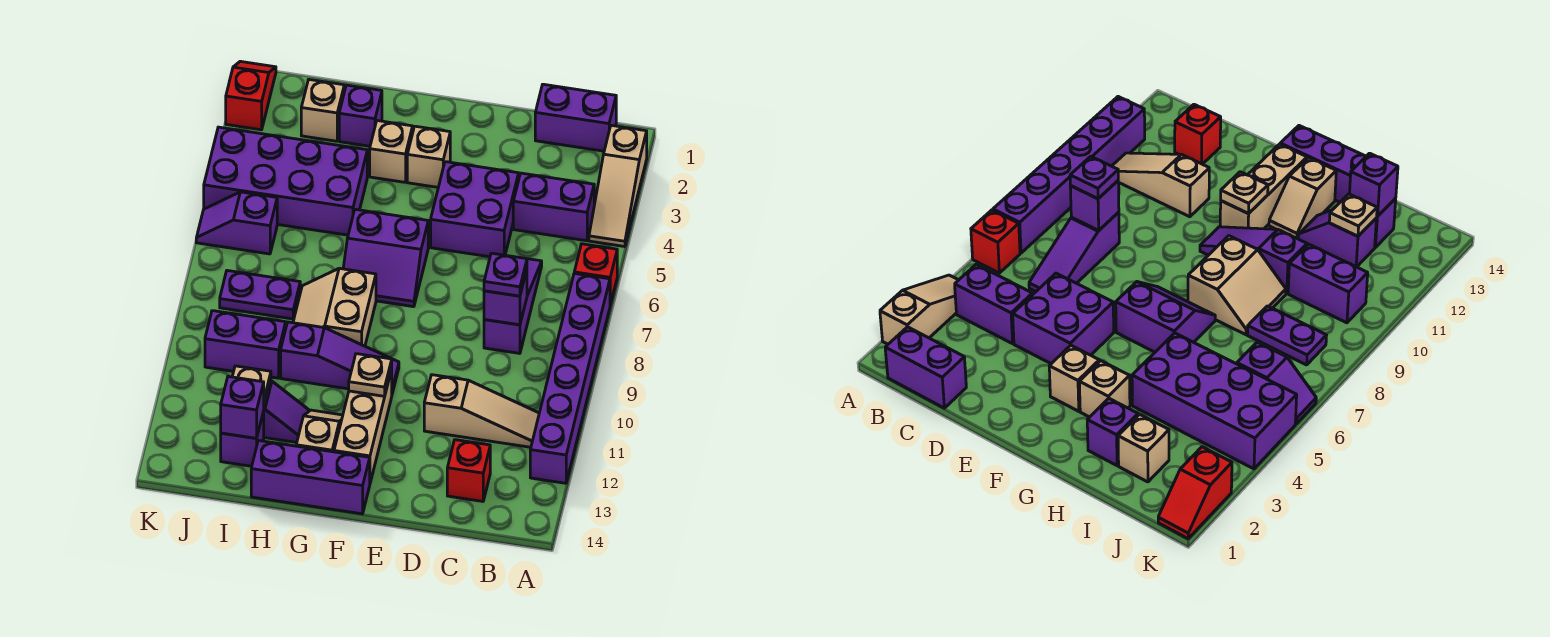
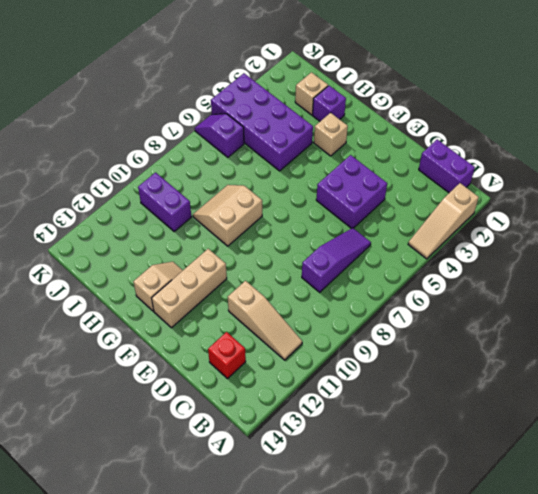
none -> red brick A6 level 1
none -> purple brick A7:A12 level 1
none -> purple brick B4:C4 level 1
none -> tan brick F3 level 1

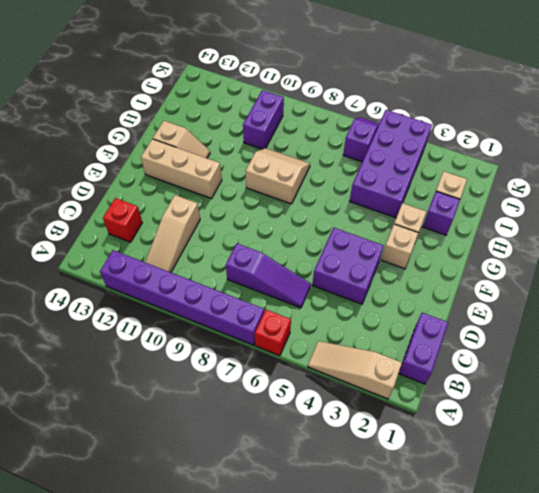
none -> purple brick B4:C4 level 1
none -> purple slope F6:G7 level 1 top 6
none -> purple slope F10:H10 level 1 top H
none -> purple brick F14:H14 level 1

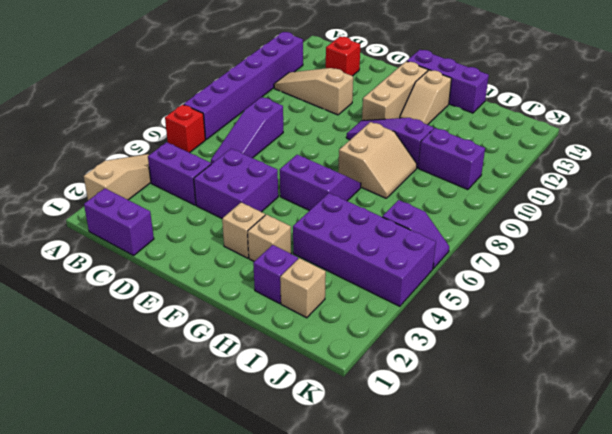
none -> purple slope H12:I12 level 1 top I
none -> purple plate I8:J8 level 1
none -> purple brick I13 level 1
none -> red slope K1:K2 level 1 top 2

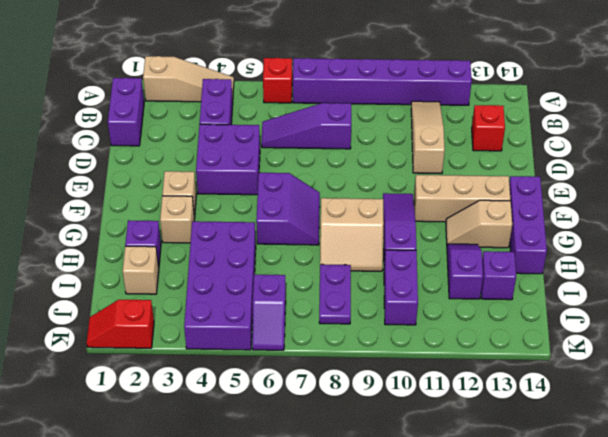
none -> purple brick C8 level 2
none -> tan plate F11 level 2
none -> tan plate I12 level 2
none -> purple brick I13 level 2

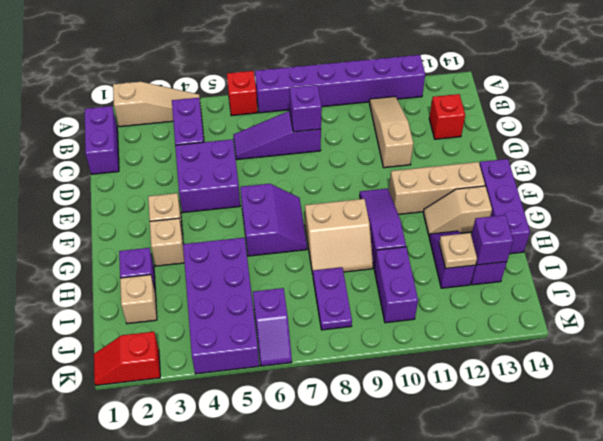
none -> tan plate F11 level 2
none -> purple plate C8 level 3

